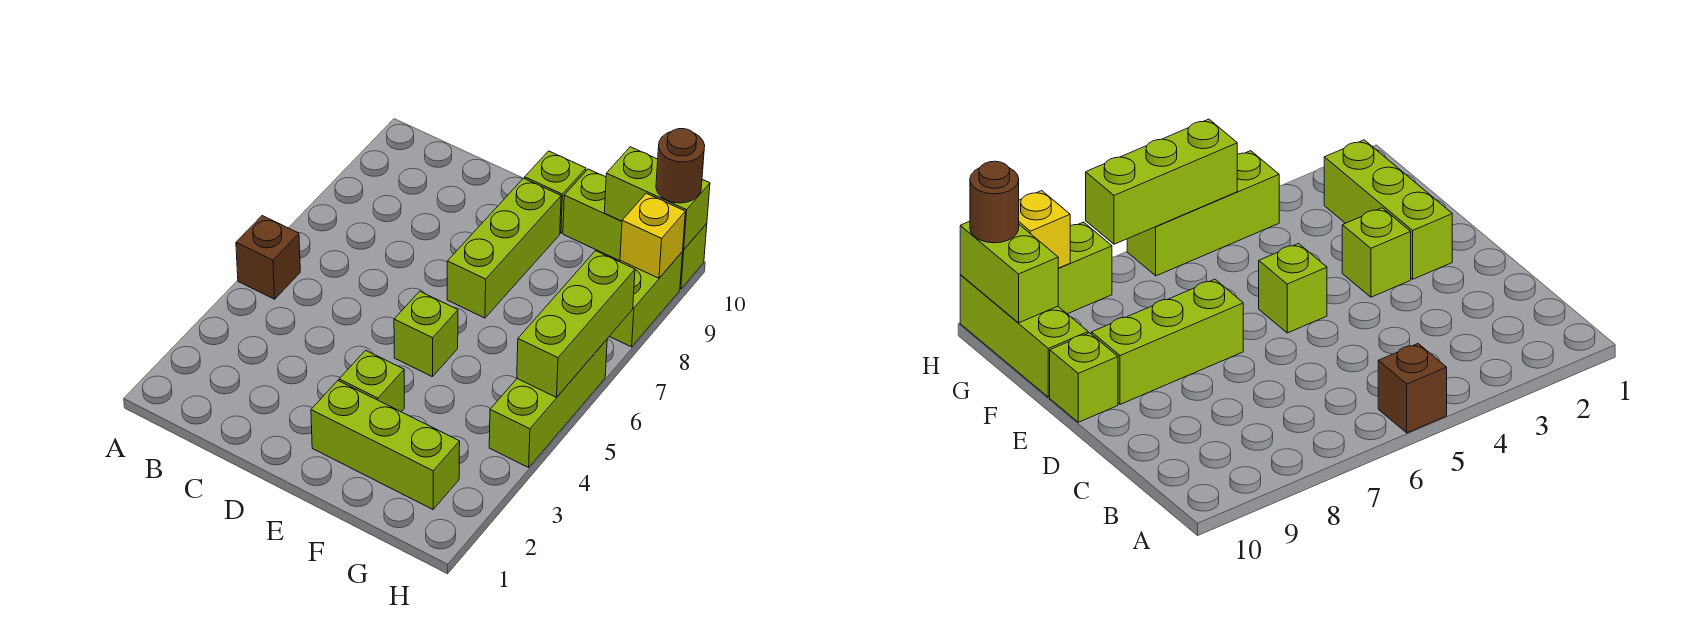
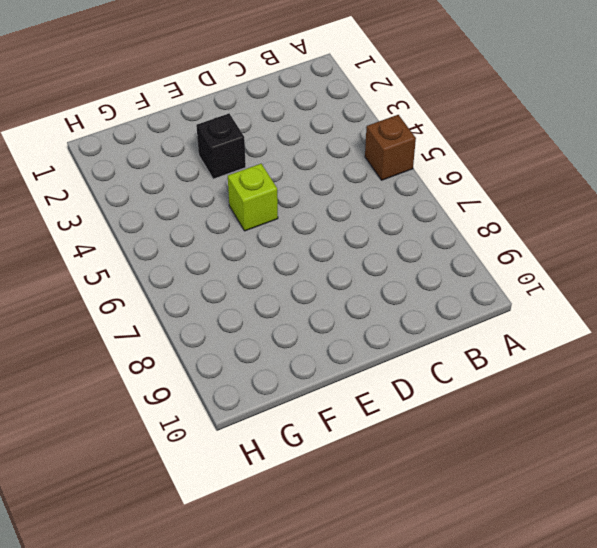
black brick E3 level 1 -> lime brick E3 level 1
none -> lime brick E2:G2 level 1
none -> lime brick E7:E9 level 1
none -> lime brick E10 level 1

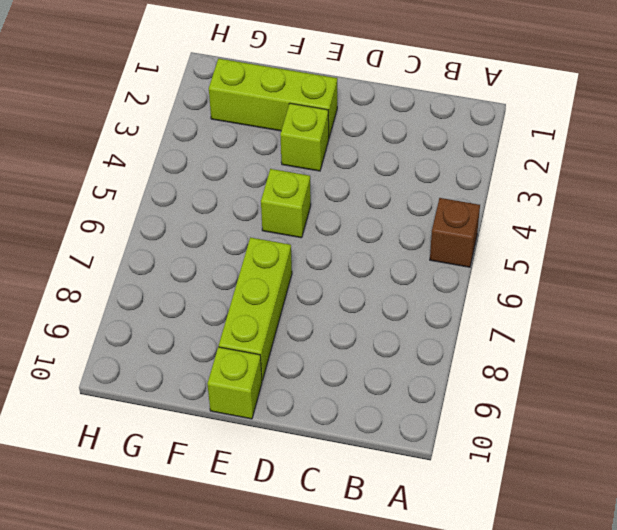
none -> lime brick F10:H10 level 1
none -> lime brick H4:H6 level 1
none -> lime brick H8:H9 level 1

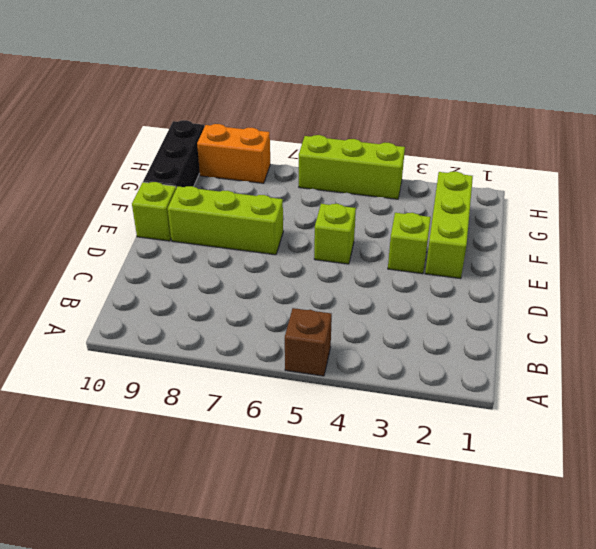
black brick F10:H10 level 1 -> lime brick F10:H10 level 1
orange brick H8:H9 level 1 -> lime brick H8:H9 level 1
none -> lime brick G10:H10 level 2
none -> lime brick H5:H7 level 2
none -> yellow brick H9 level 2

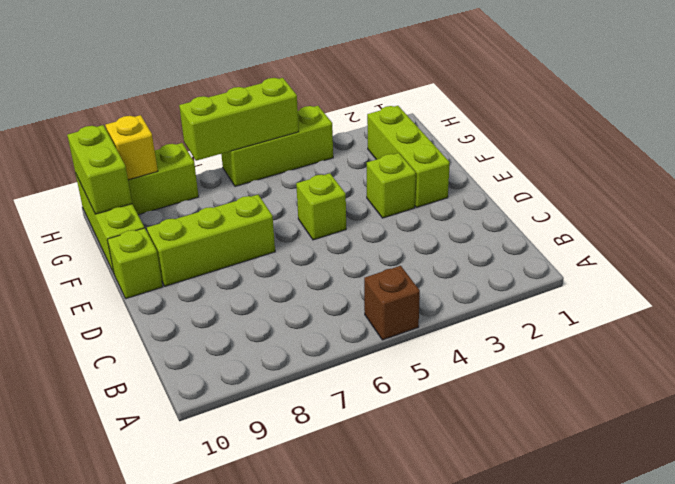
none -> brown round brick H10 level 3

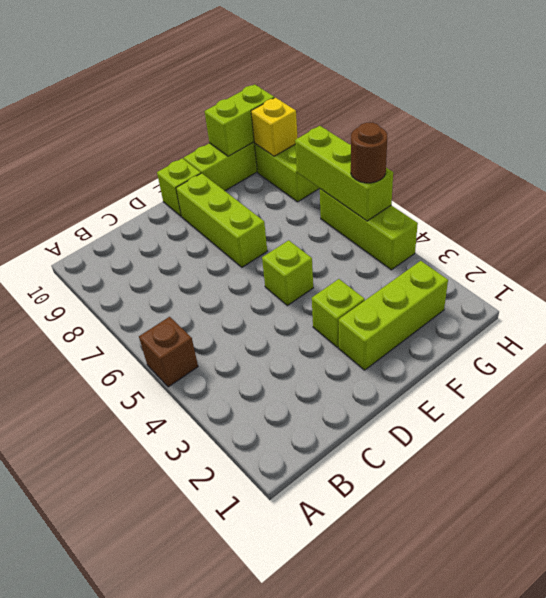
brown round brick H5 level 3 -> brown round brick H10 level 3

